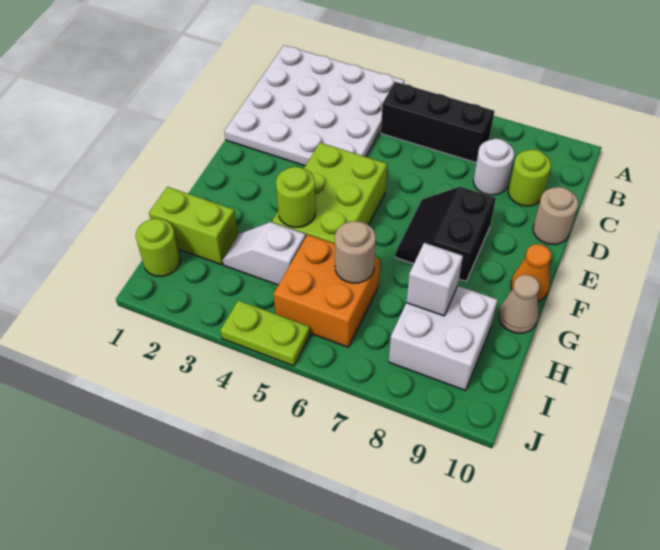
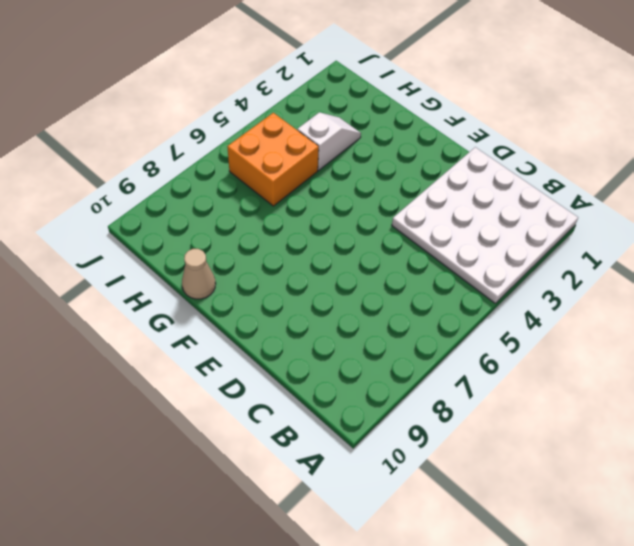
none -> black brick B5:B7 level 1
none -> white round brick C8 level 1
none -> lime round brick C9 level 1

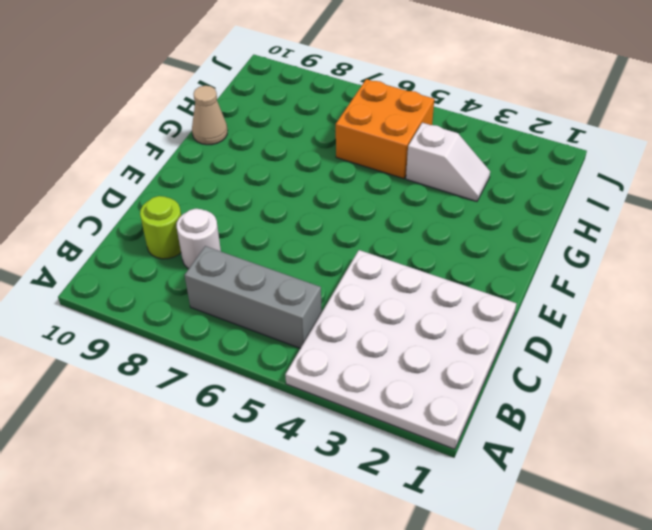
grey brick B5:B7 level 1 -> black brick B5:B7 level 1
none -> tan round brick D10 level 1
none -> lime brick E4:G5 level 1
none -> black slope E7:F8 level 1 top 8

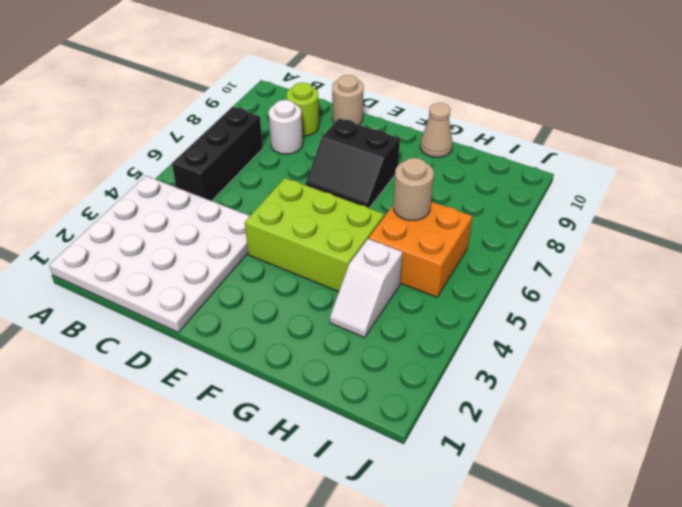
none -> orange cone F10 level 1
none -> lime brick H1:H2 level 1
none -> white brick H8:I9 level 1

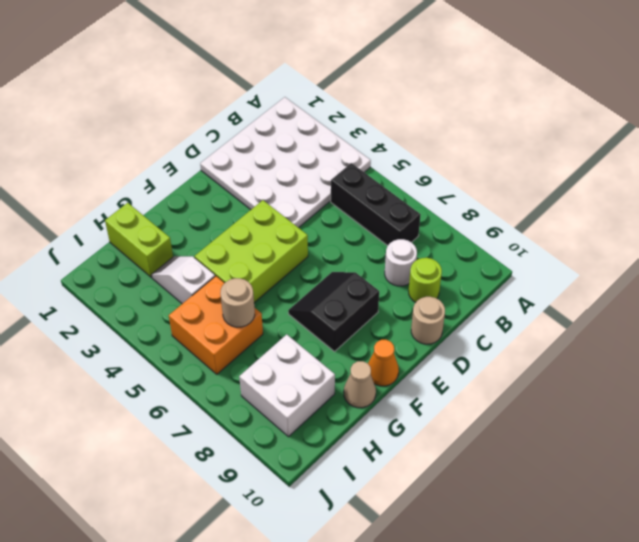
none -> lime round brick I1 level 1
none -> lime plate J4:J5 level 1
none -> lime round brick G4 level 2

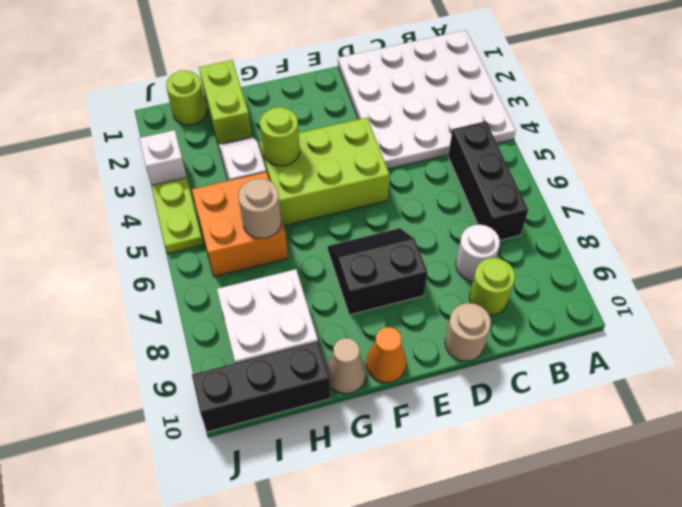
black brick H10:J10 level 1 -> none
white brick J3 level 1 -> white brick H8 level 2

